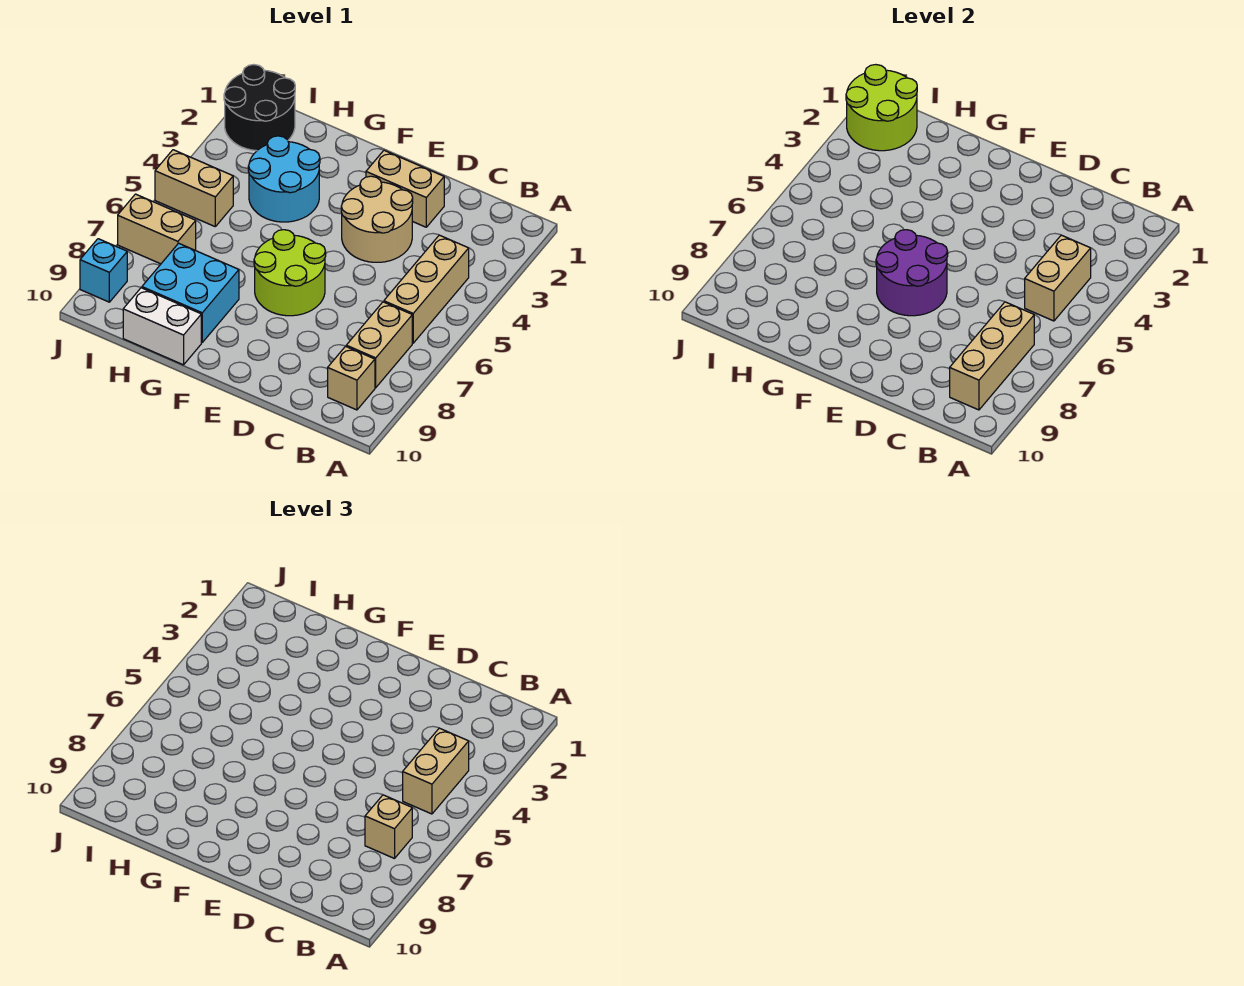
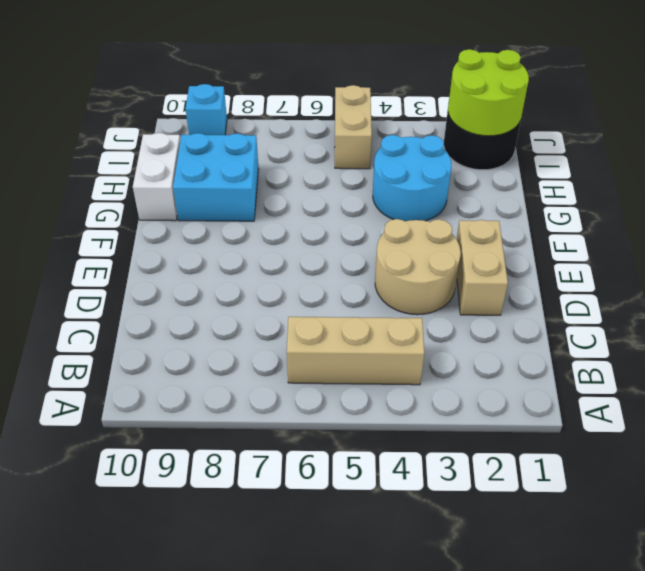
none -> tan brick B7:B8 level 1
none -> tan brick B9 level 1
none -> lime round brick E6:F7 level 1

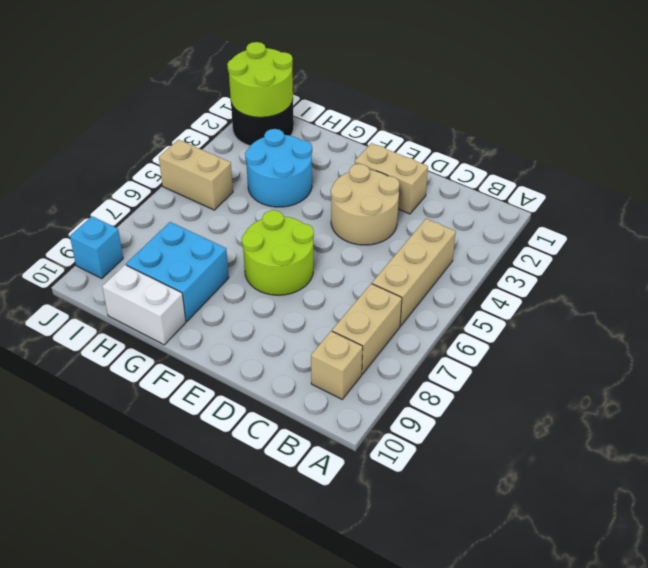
none -> tan brick I7:J7 level 1
none -> tan brick B4:B5 level 2
none -> tan brick B7:B9 level 2

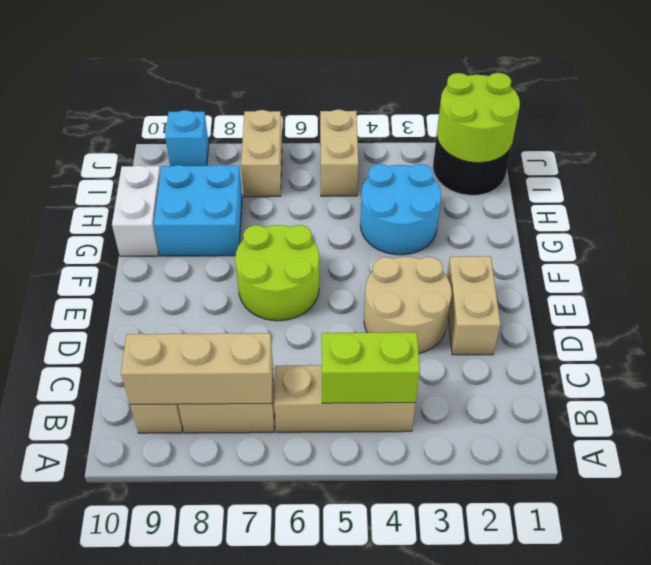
lime brick B4:B5 level 2 -> tan brick B4:B5 level 2
none -> purple round brick E6:F7 level 2
none -> tan brick B4:B5 level 3
none -> tan brick B7 level 3

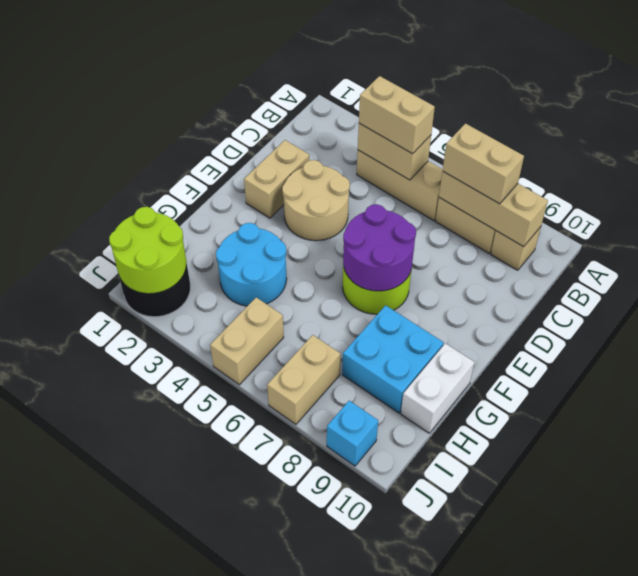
tan brick B7:B8 level 3 -> tan brick B7 level 3

